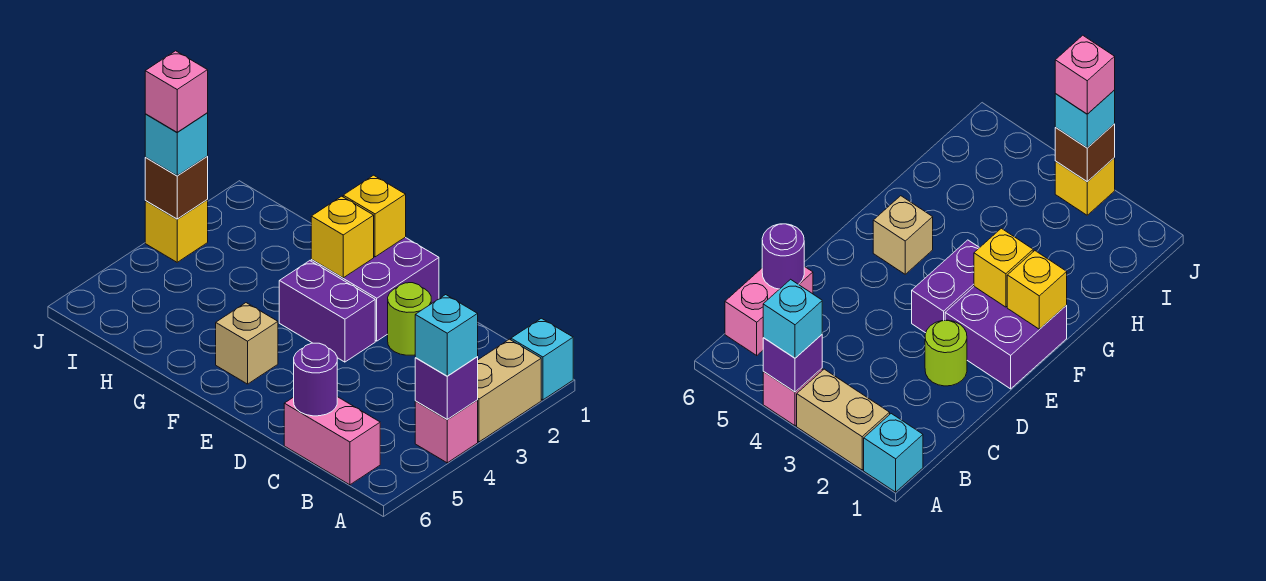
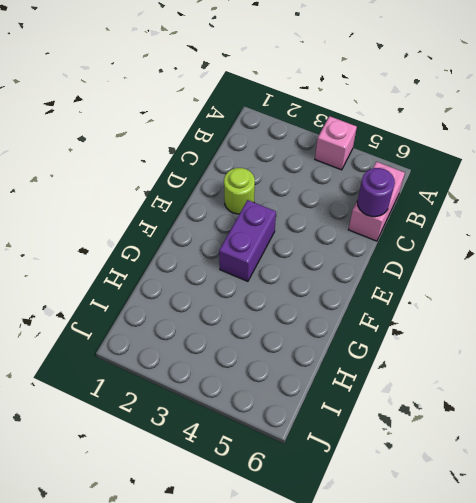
none -> cyan brick A1 level 1
none -> tan brick A2:A3 level 1
none -> purple brick E1:F2 level 1

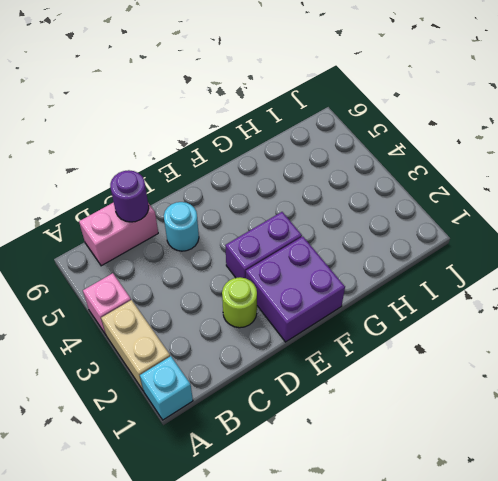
cyan round brick D5 level 1 -> none
none -> tan brick F5 level 1
none -> yellow brick J3 level 1
none -> purple brick A4 level 2

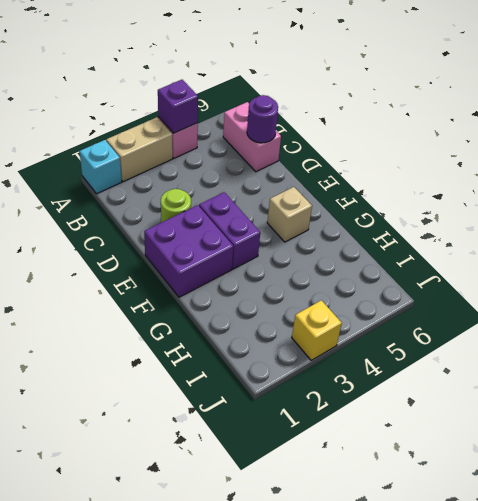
none -> yellow brick F1 level 2
none -> yellow brick F2 level 2
none -> brown brick J3 level 2

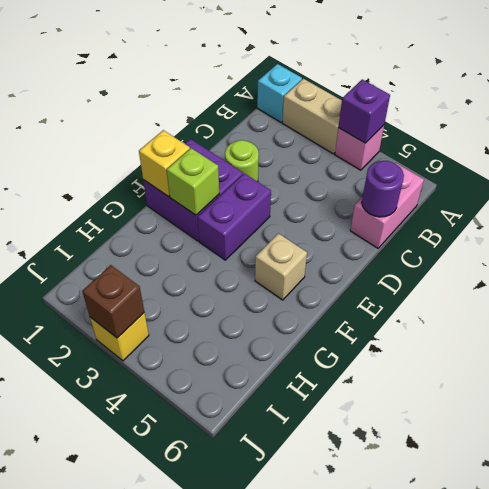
lime brick F2 level 2 -> yellow brick F2 level 2
none -> cyan brick A4 level 3
none -> cyan brick J3 level 3
none -> pink brick J3 level 4

